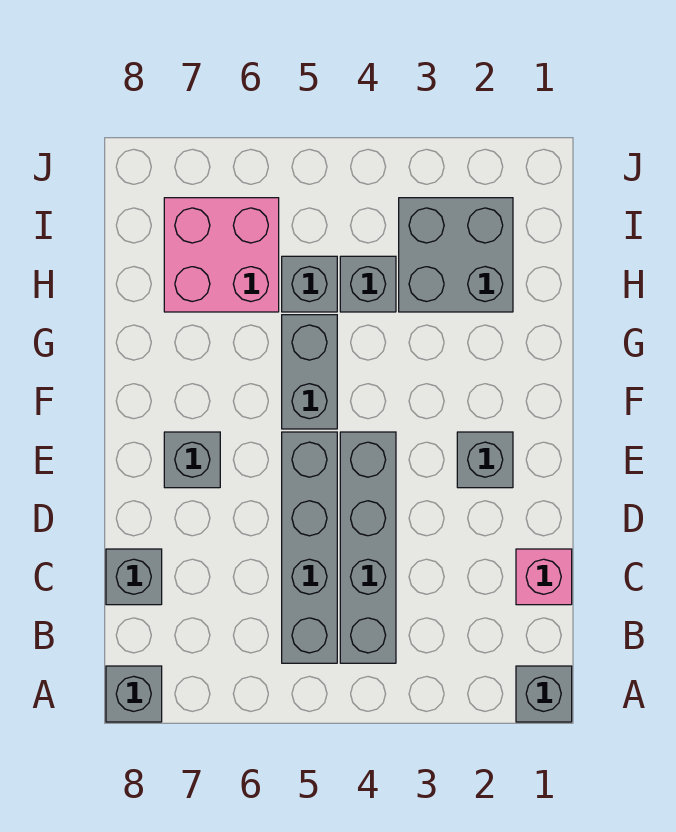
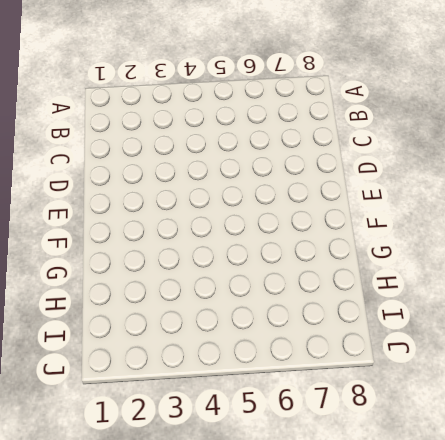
none -> grey brick A1 level 1
none -> grey brick A8 level 1
none -> grey brick B4:E4 level 1

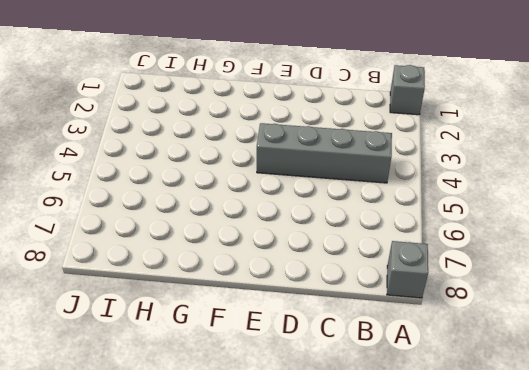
none -> grey brick B5:E5 level 1
none -> pink brick C1 level 1
none -> grey brick C8 level 1

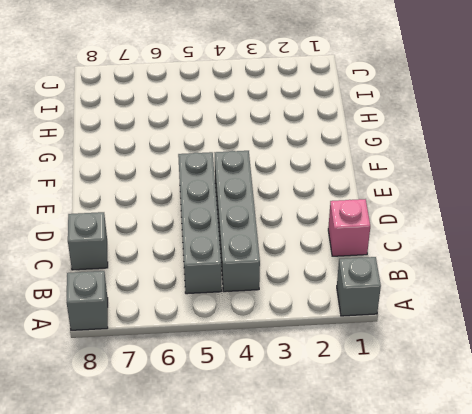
none -> grey brick E2 level 1
none -> grey brick E7 level 1
none -> grey brick F5:G5 level 1

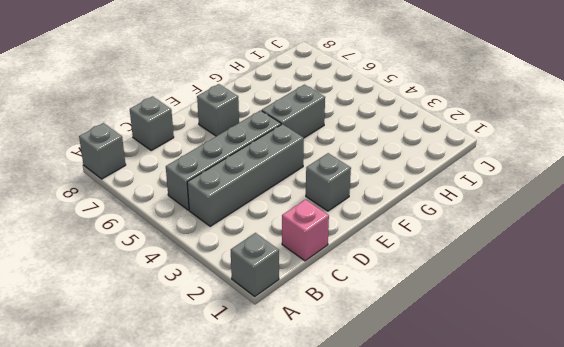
none -> grey brick H2:I3 level 1
none -> grey brick H4 level 1
none -> grey brick H5 level 1

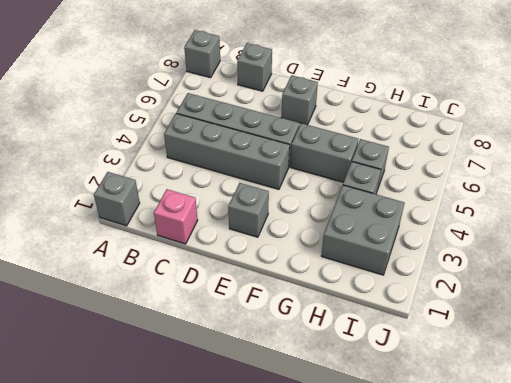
none -> pink brick H6:I7 level 1

